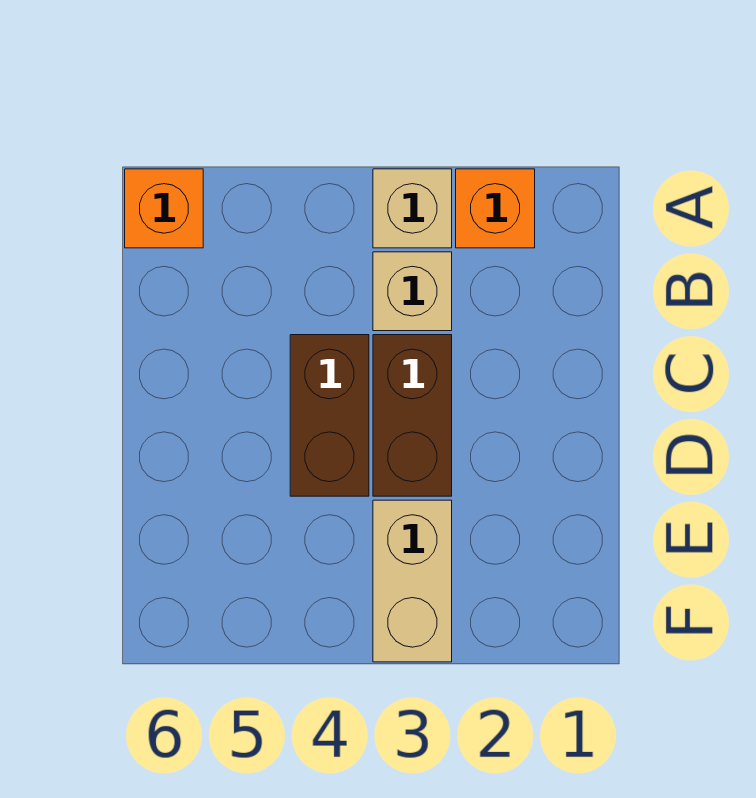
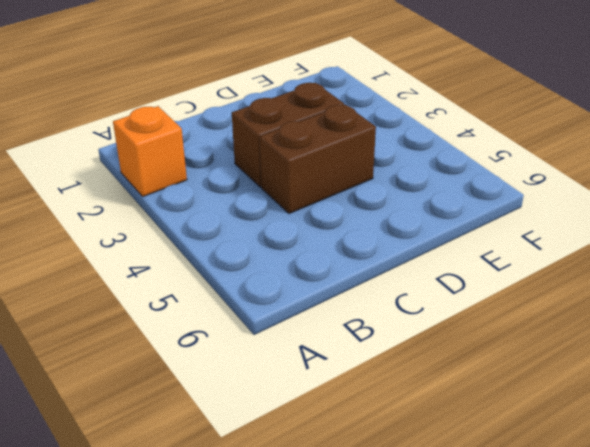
none -> tan brick A3 level 1
none -> orange brick A6 level 1

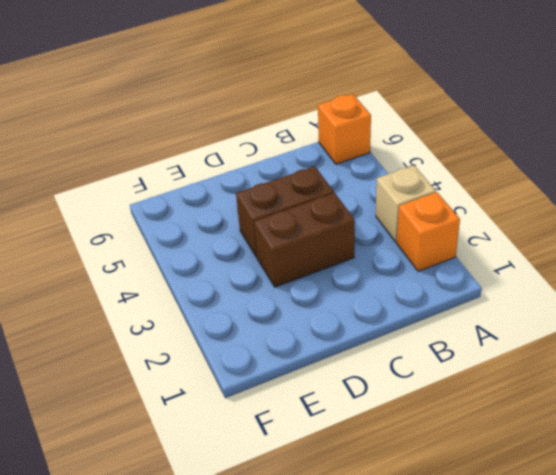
none -> tan brick B3 level 1
none -> tan brick E3:F3 level 1

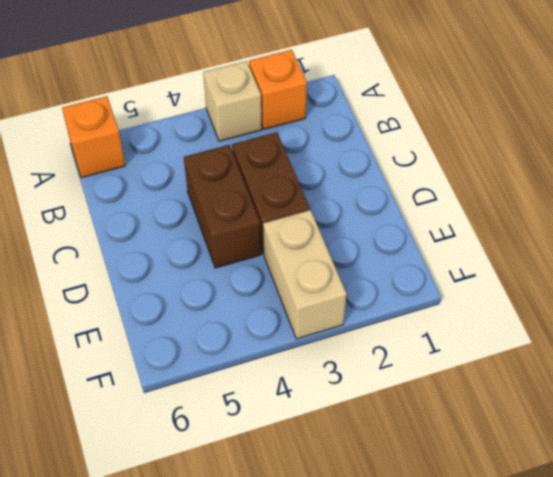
none -> tan brick B3 level 1

